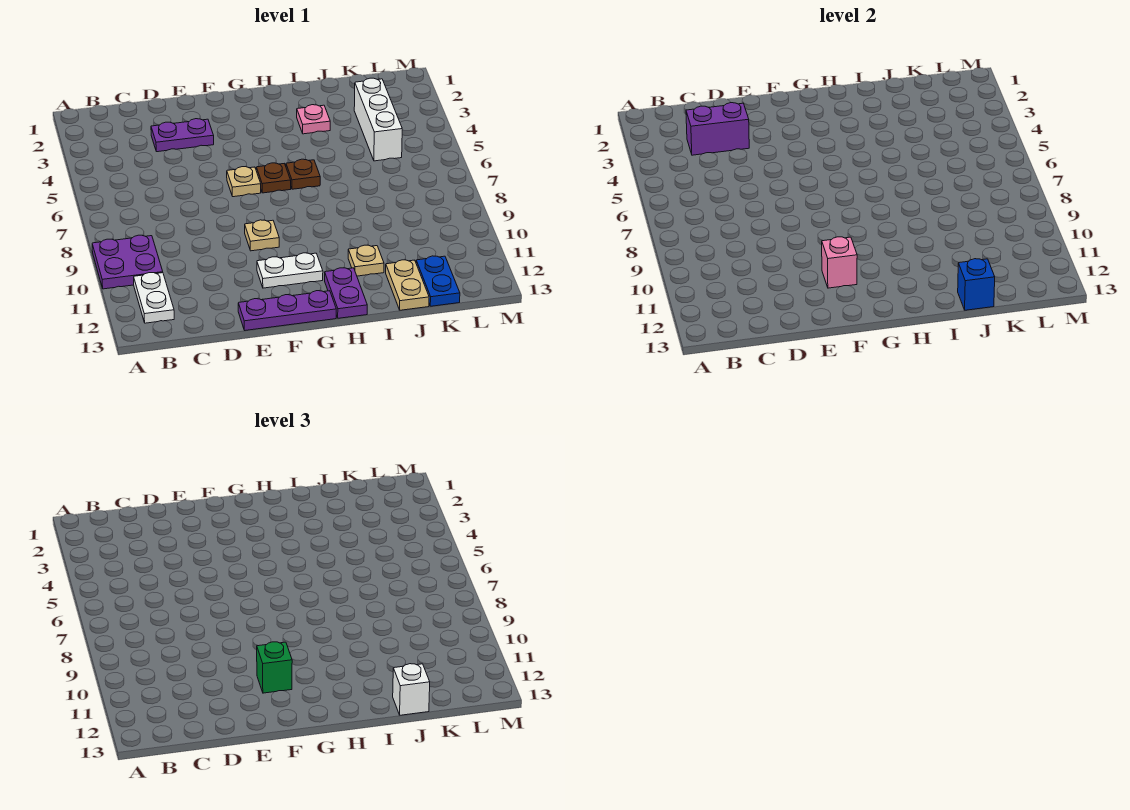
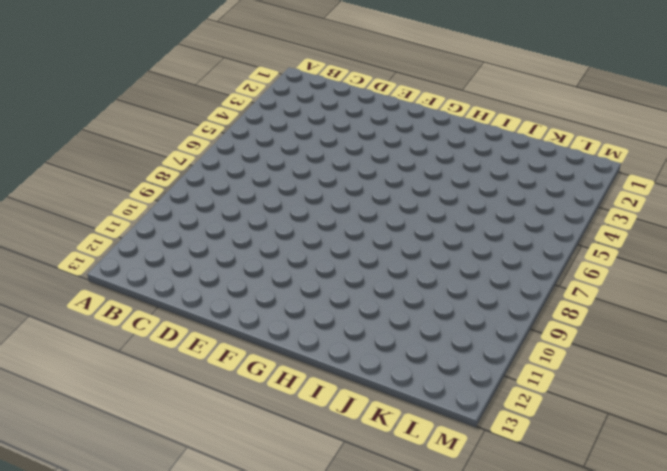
none -> purple plate A9:B10 level 1
none -> white plate B11:B12 level 1
none -> purple plate D3:E3 level 1

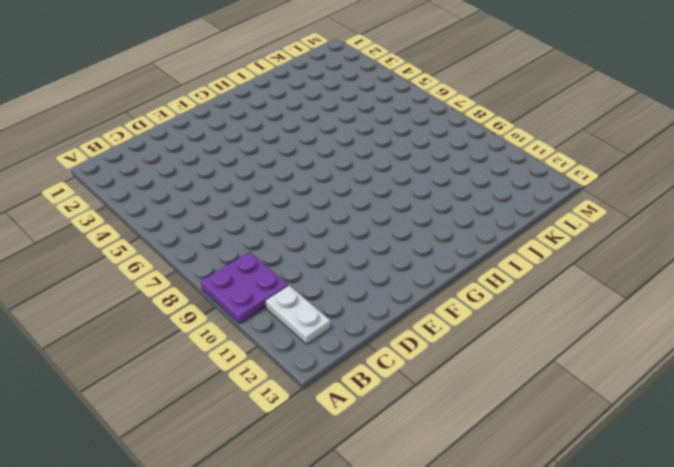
none -> purple plate D3:E3 level 1
none -> purple plate E13:G13 level 1
none -> tan plate F6 level 1

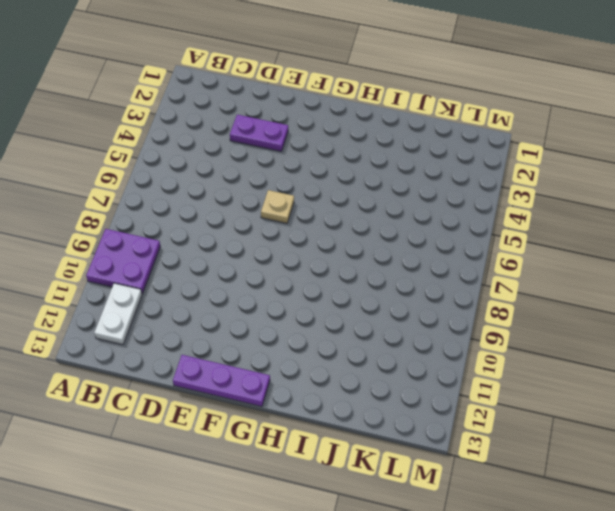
none -> tan plate F9 level 1
none -> white plate F11:G11 level 1
none -> brown plate G6 level 1

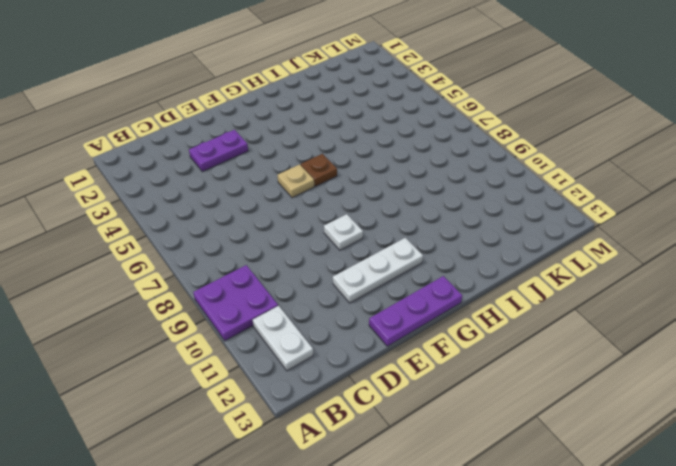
white plate E11:G11 level 1 -> white plate F11:G11 level 1
white plate F9 level 1 -> tan plate F9 level 1
none -> brown plate H6 level 1
none -> purple plate H12:H13 level 1
none -> pink plate I3 level 1

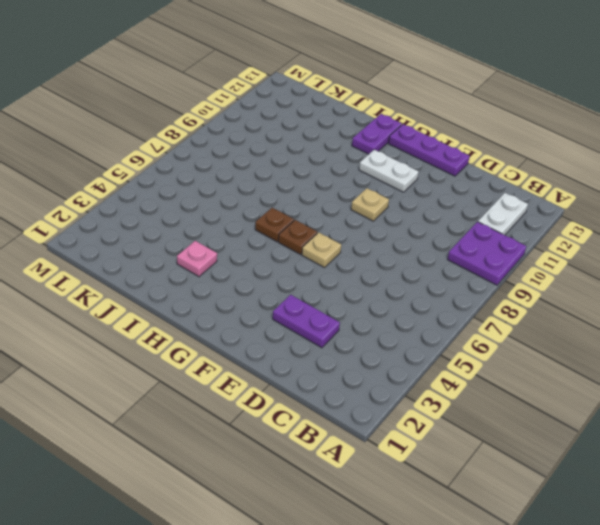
none -> tan plate I11 level 1
none -> tan plate J12:J13 level 1
none -> white brick K3:K5 level 1

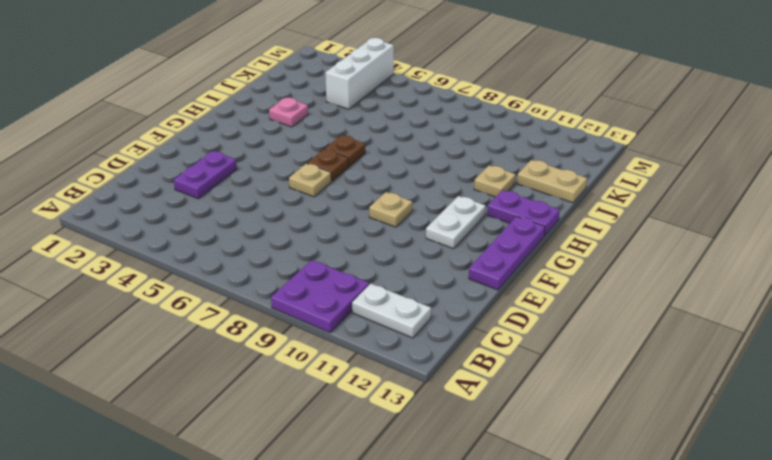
white brick K4:M4 level 1 -> white brick K3:K5 level 1
none -> blue plate K12:K13 level 1
none -> purple brick C3:D3 level 2
none -> pink brick F11 level 2

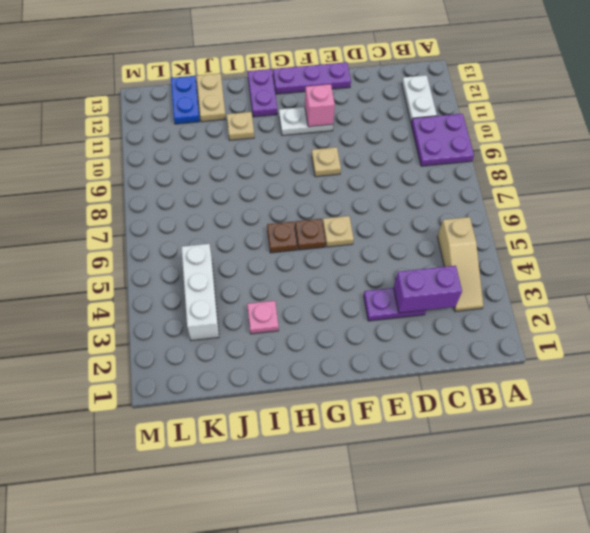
tan slope B3:B5 level 1 top 5 -> none
none -> blue brick J13 level 2
none -> green brick F11 level 3
none -> white brick J13 level 3

